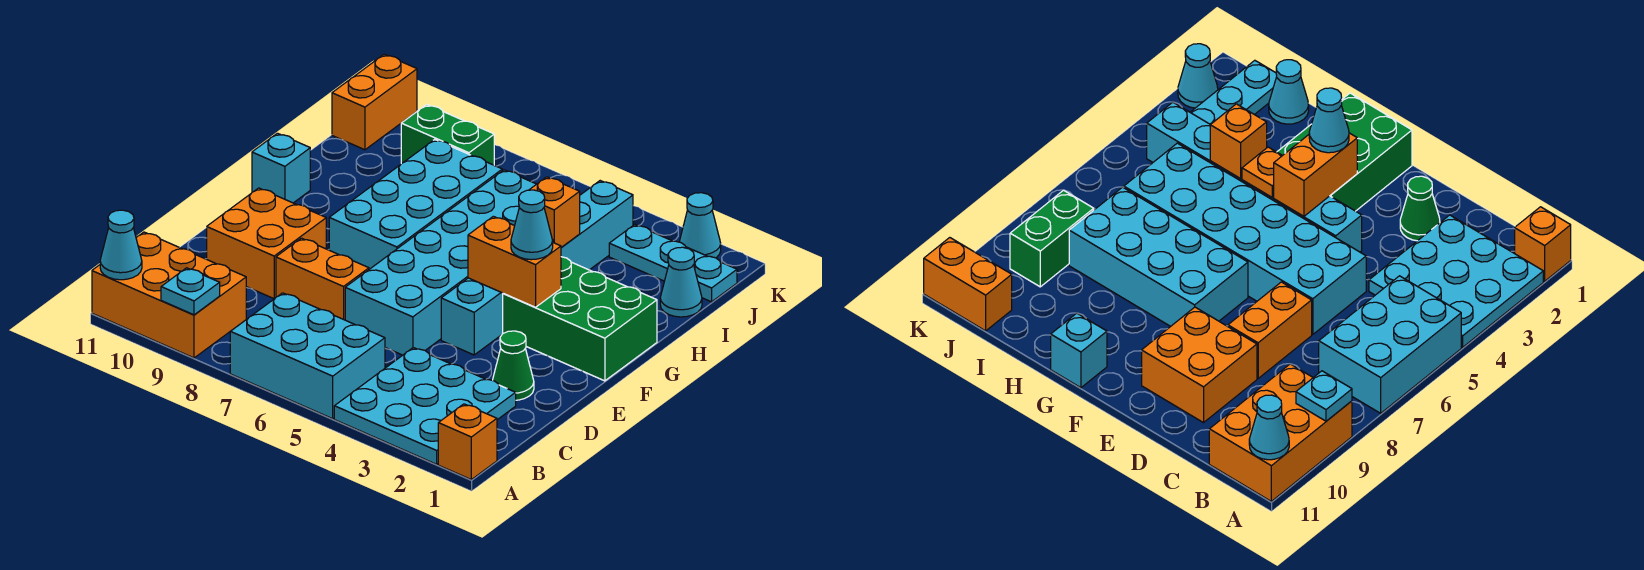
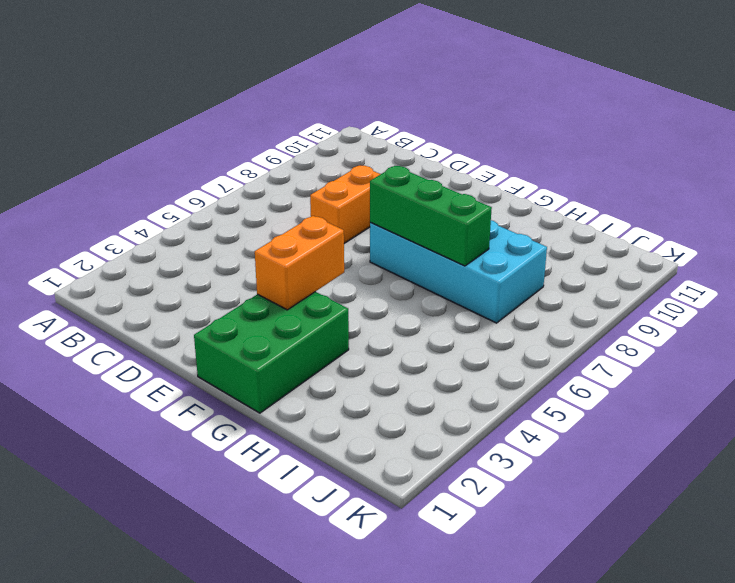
green brick F7:H7 level 2 -> none
none -> orange brick A1 level 1
none -> cyan plate A2:C4 level 1
none -> cyan brick A5:B7 level 1

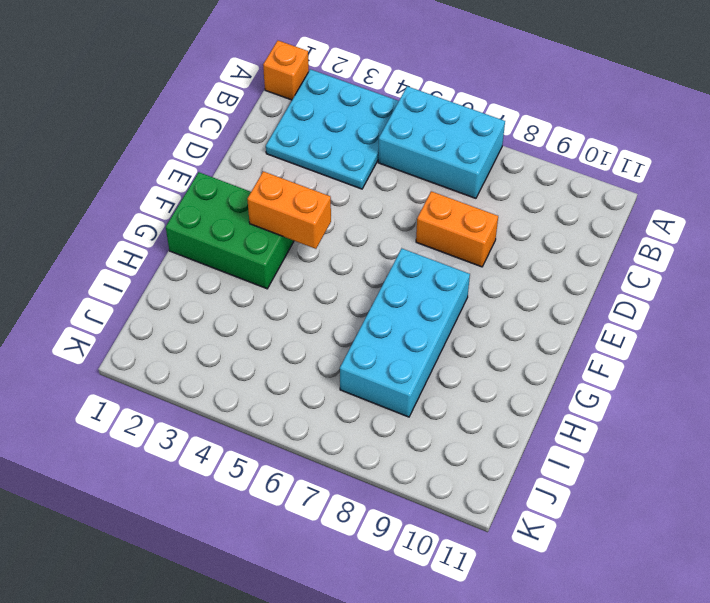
none -> orange brick A9:B11 level 1
none -> green cone D2 level 1
none -> cyan brick D5:I6 level 1

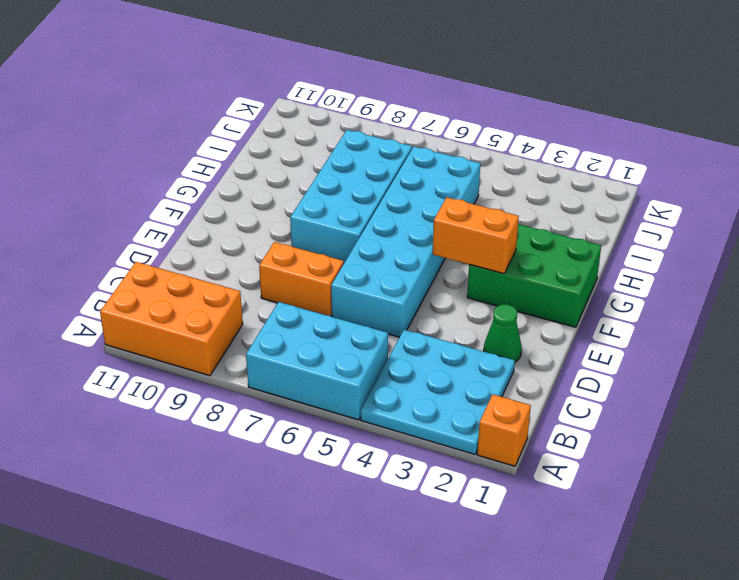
none -> orange brick D9:E10 level 1
none -> cyan brick E4:J4 level 1
none -> cyan brick G11 level 1

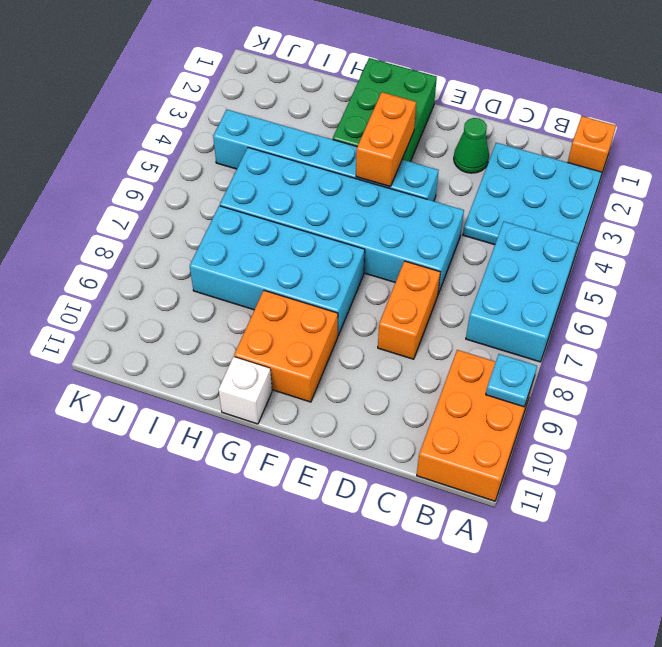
orange brick F9:G10 level 1 -> orange brick D9:E10 level 1
white brick G11 level 1 -> cyan brick G11 level 1
none -> cyan cone I1 level 1
none -> cyan plate J1:J3 level 1
none -> green brick J8:J9 level 1

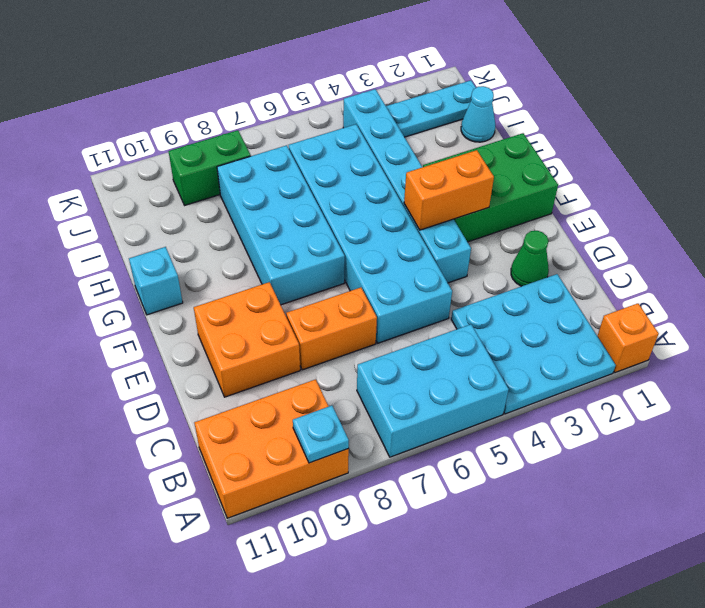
none -> orange brick J11:K11 level 1
none -> cyan cone K2 level 1
none -> cyan cone A11 level 2

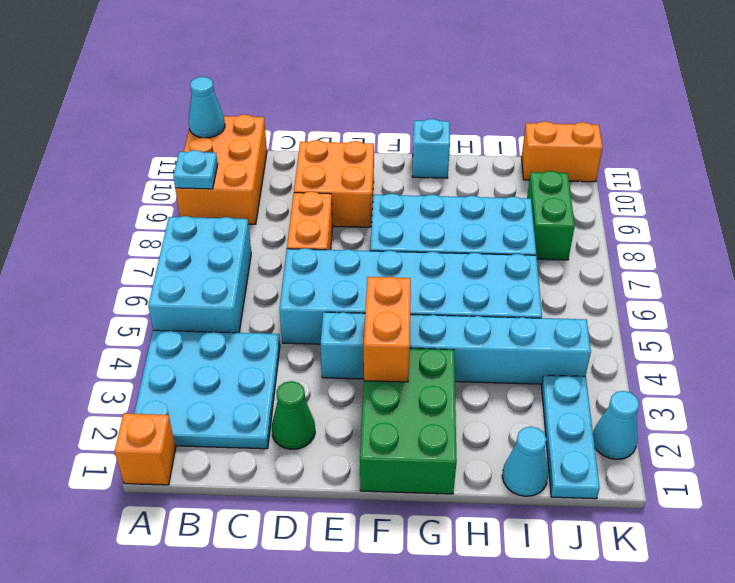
none -> orange plate G4 level 2
none -> orange brick H4 level 2
none -> cyan cone F3 level 3

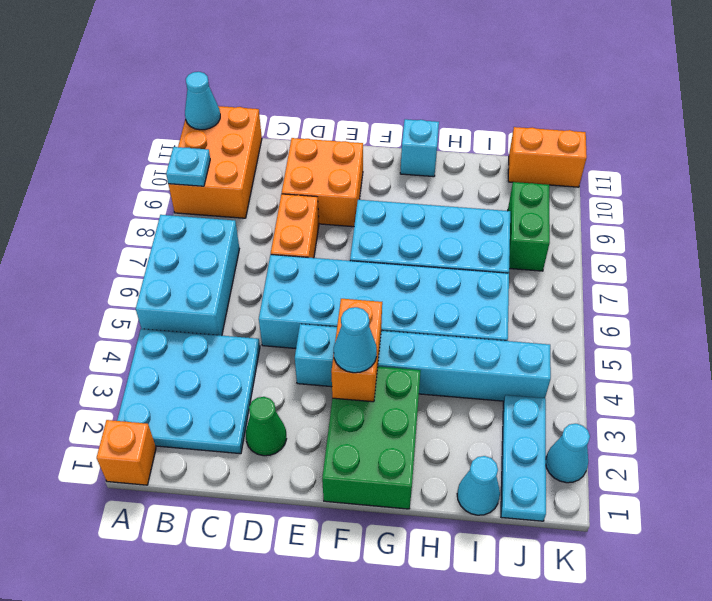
none -> orange plate G4 level 2
none -> orange brick H4 level 2

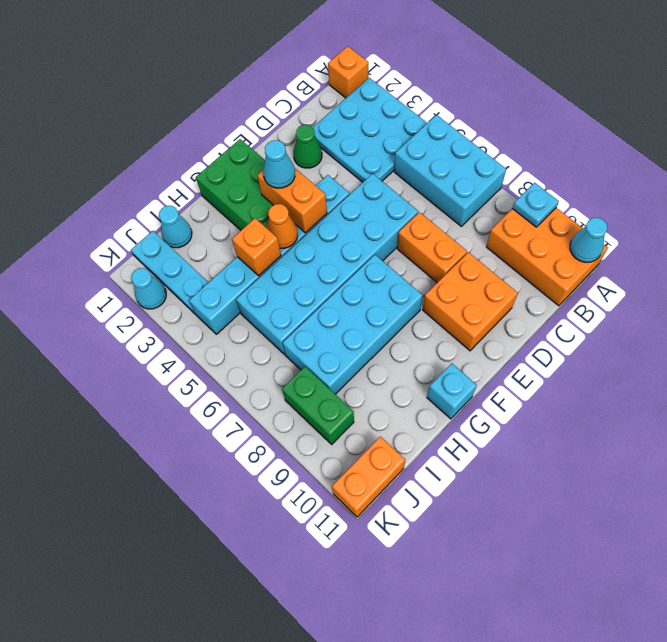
orange cone G4 level 2 -> orange plate G4 level 2

